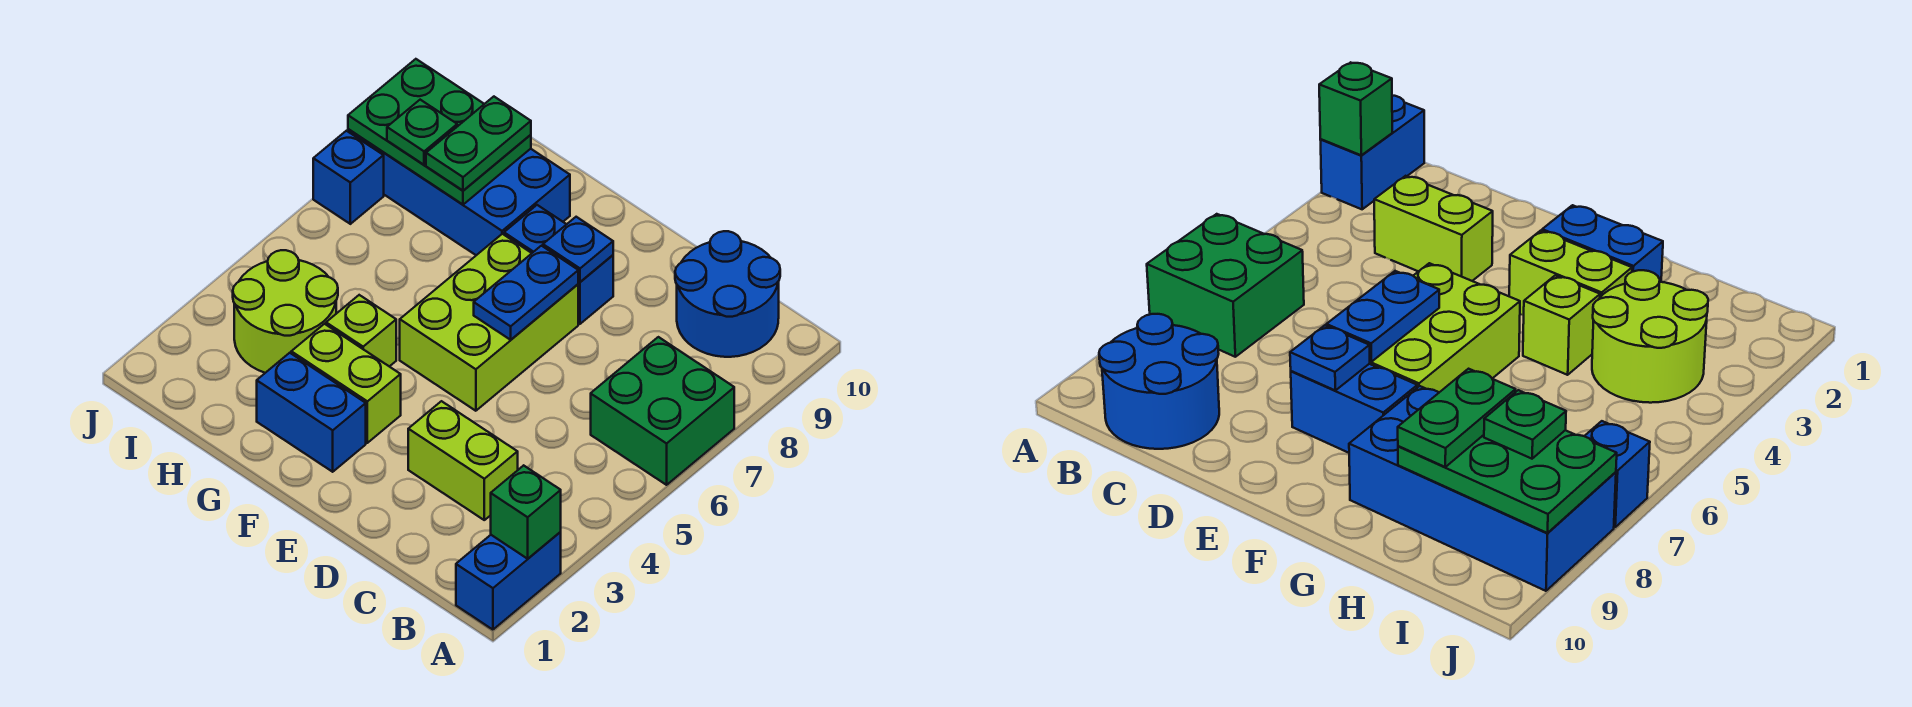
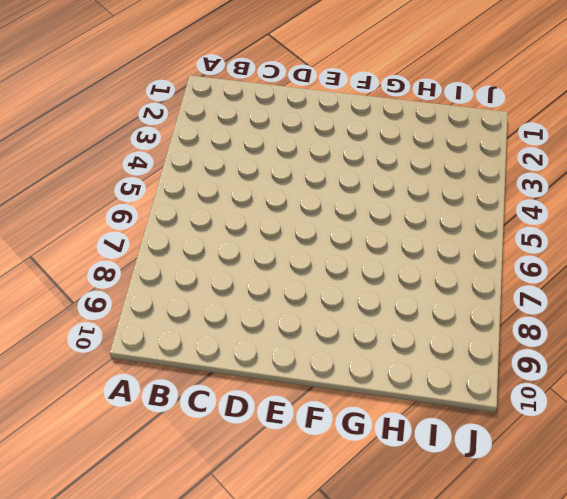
none -> blue brick A1:A2 level 1
none -> green brick A6:B7 level 1
none -> blue round brick B9:C10 level 1

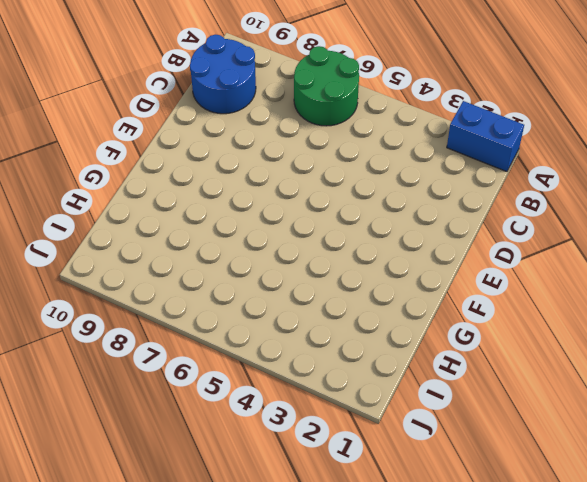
green round brick A6:B7 level 1 -> green brick A6:B7 level 1
none -> lime brick C3:D3 level 1
none -> lime brick E5:F7 level 1
none -> blue brick E8:F8 level 1

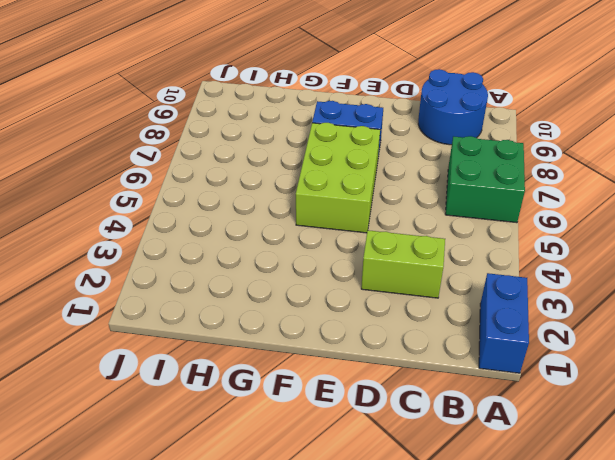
none -> blue brick F2:G2 level 1
none -> lime brick F3:G3 level 1
none -> lime brick G4 level 1

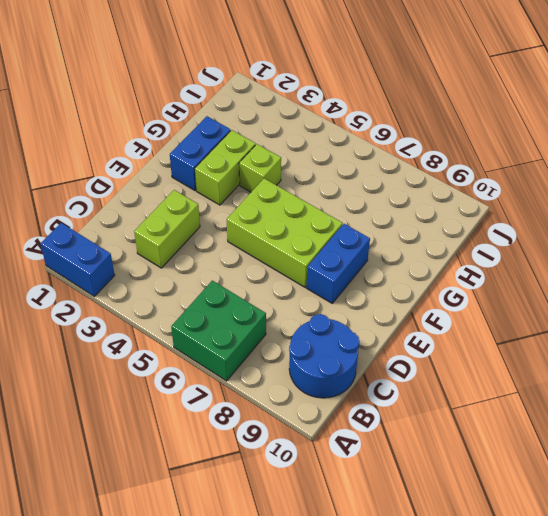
none -> blue brick G8:J9 level 1
none -> lime round brick H3:I4 level 1
none -> blue brick J7 level 1

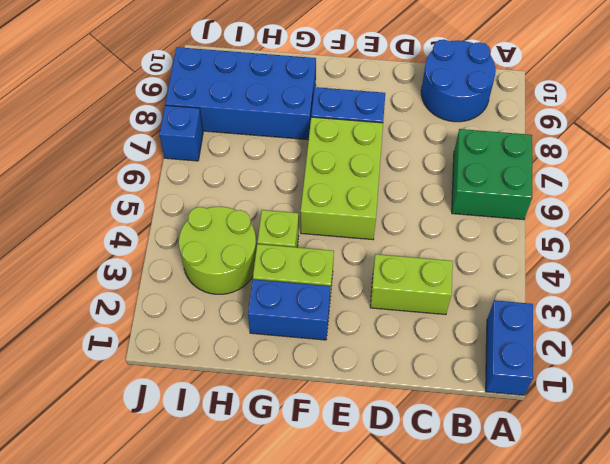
none -> green brick A2 level 2
none -> blue plate E6:E7 level 2
none -> blue plate E8 level 2

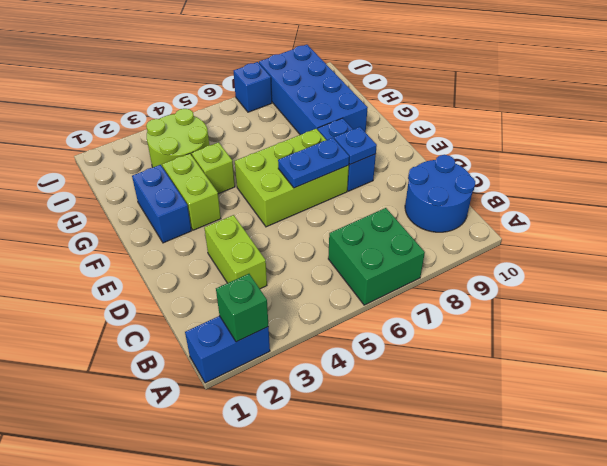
none -> green plate H8:J9 level 2
none -> green plate H8:H9 level 3
none -> green plate I8 level 3

